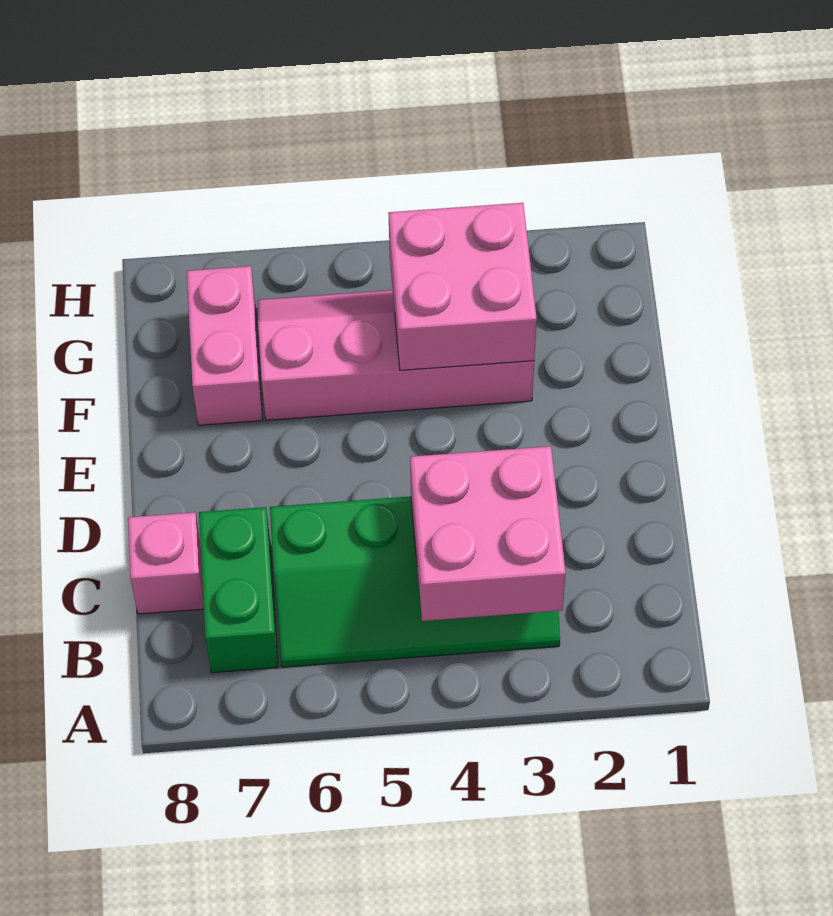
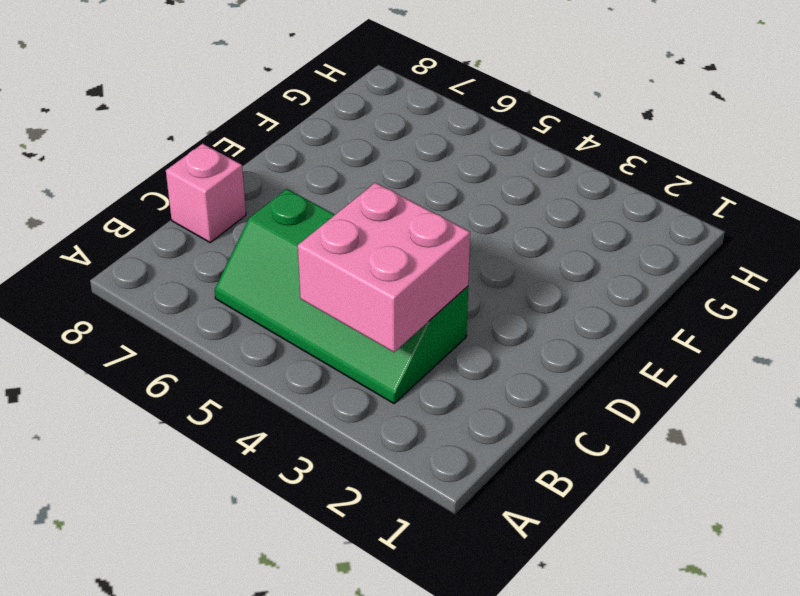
none -> green brick B7:C7 level 1
none -> pink slope F3:G6 level 1 top F

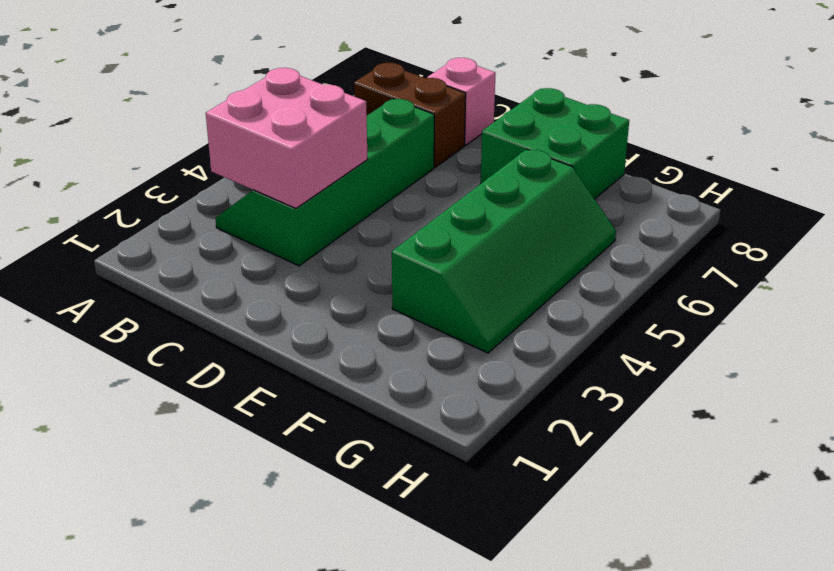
brown brick B7:C7 level 1 -> green brick B7:C7 level 1
green brick E7:F8 level 1 -> pink brick F7:G7 level 1
green slope F3:G6 level 1 top F -> pink slope F3:G6 level 1 top F
none -> pink brick F3:G4 level 2

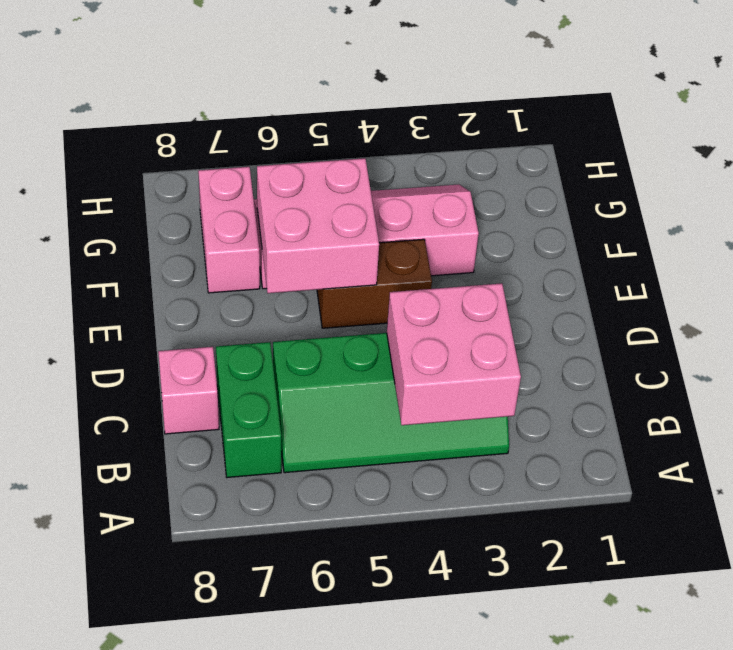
brown brick E4:E5 level 1 -> none
pink brick E5:F6 level 2 -> pink brick F3:G4 level 2

